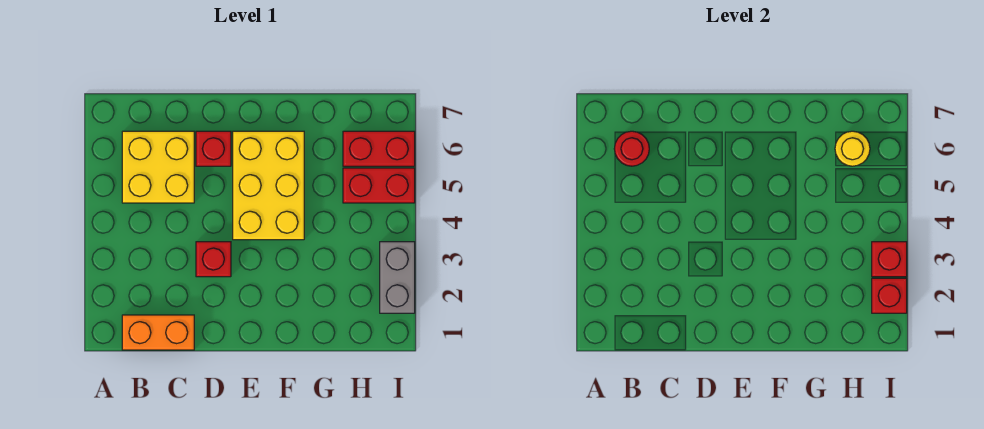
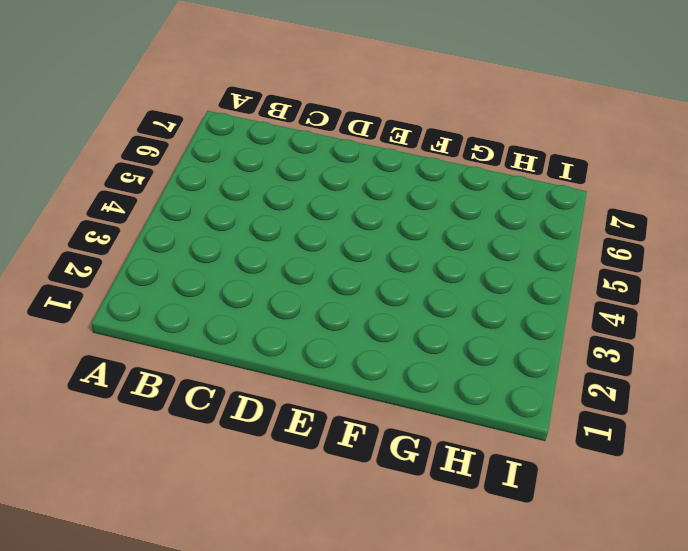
none -> orange brick B1:C1 level 1
none -> yellow brick B5:C6 level 1
none -> red brick D3 level 1

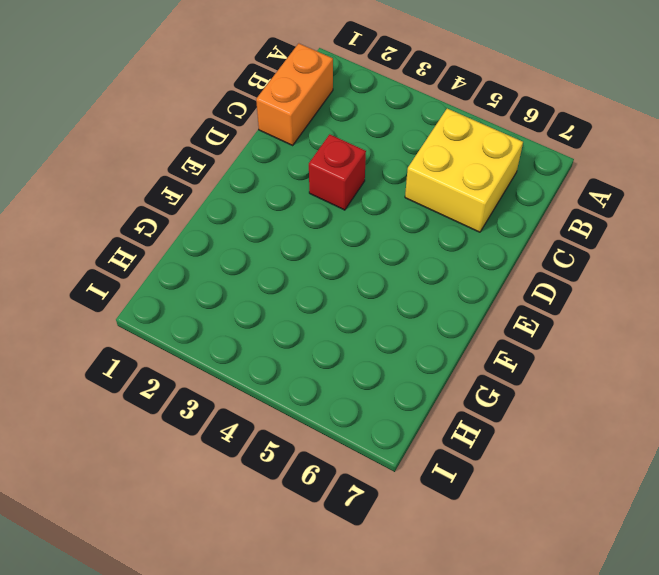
none -> red brick D6 level 1
none -> yellow brick E4:F6 level 1
none -> red brick H5:I5 level 1

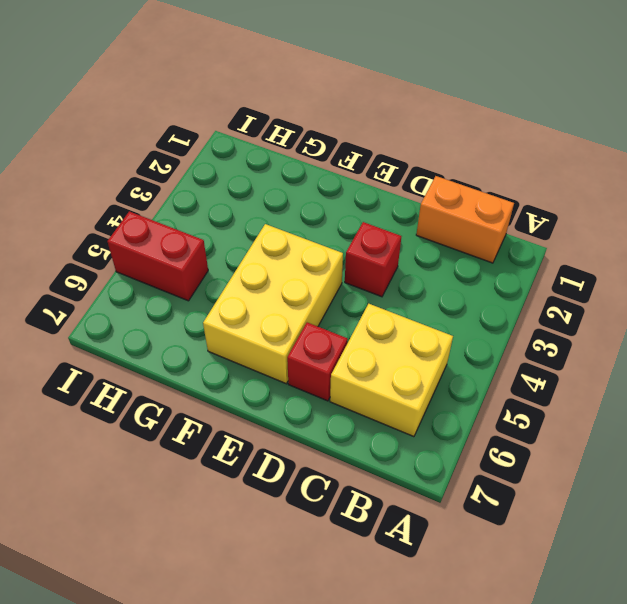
none -> red brick H6:I6 level 1
none -> grey brick I2:I3 level 1
none -> red round brick B6 level 2

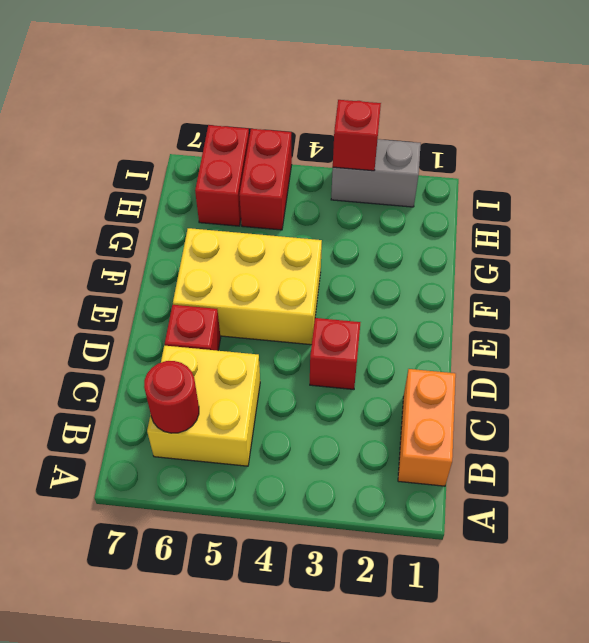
none -> yellow round brick H6 level 2
none -> red brick I2 level 2

